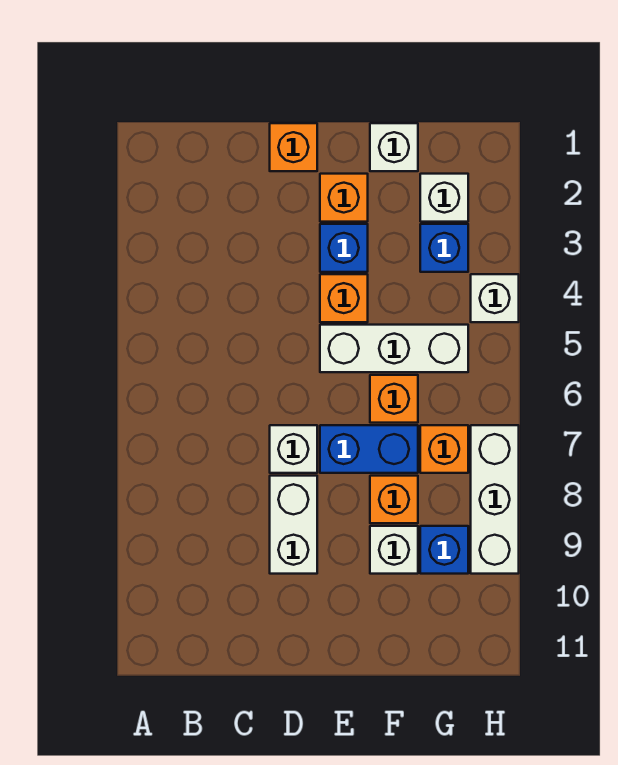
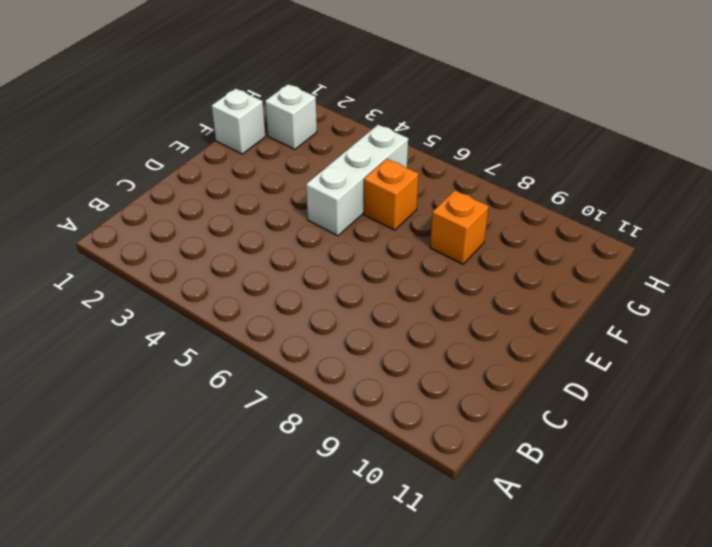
none -> orange brick D1 level 1
none -> white brick D7 level 1
none -> white brick D8:D9 level 1

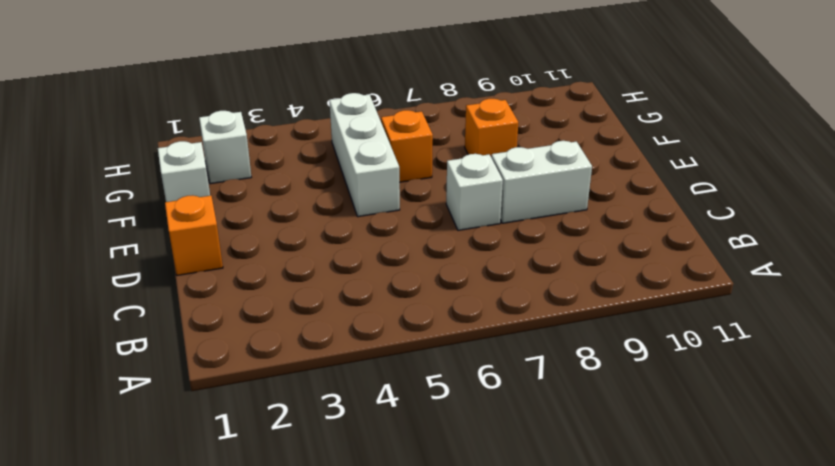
none -> orange brick E2 level 1
none -> blue brick E3 level 1
none -> orange brick E4 level 1

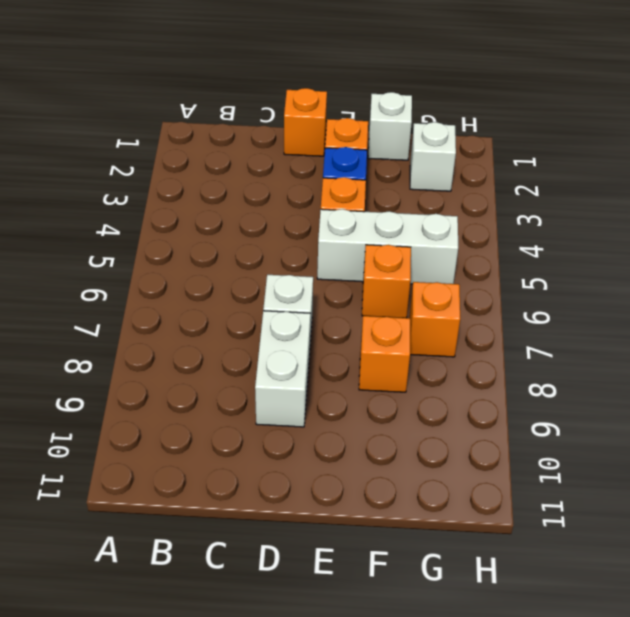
none -> blue brick E7:F7 level 1
none -> white brick F9 level 1
none -> blue brick G3 level 1

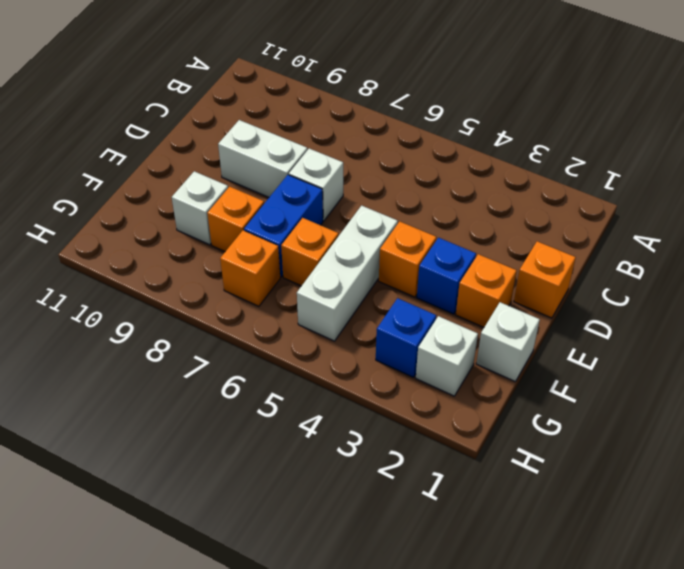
none -> blue brick G9 level 1
none -> white brick H4 level 1
none -> white brick H7:H9 level 1

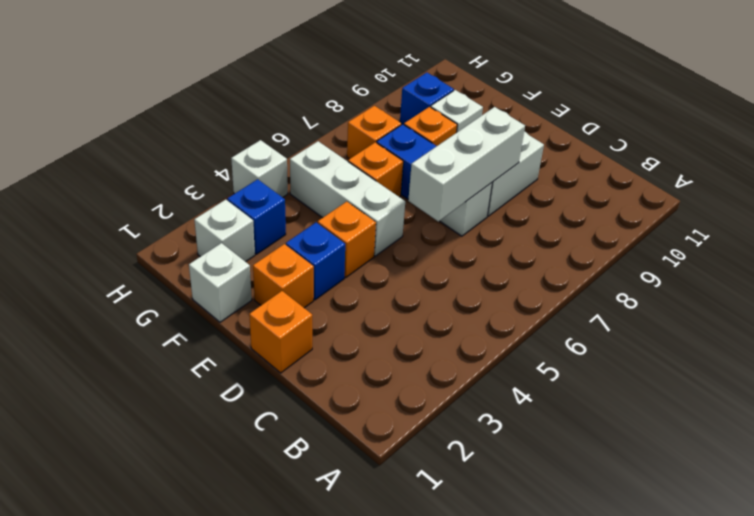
white brick D6:D8 level 2 -> white brick H7:H9 level 1

